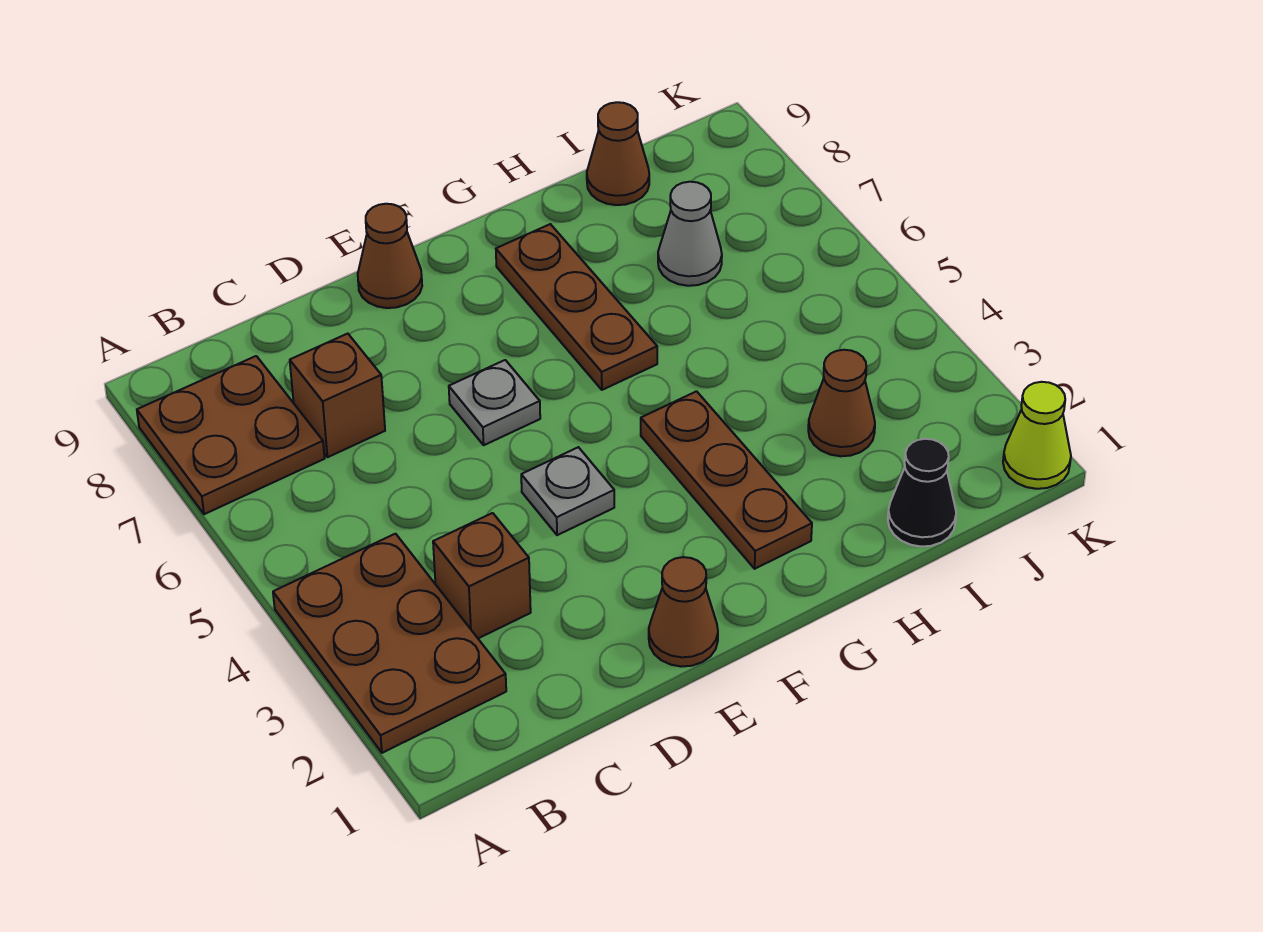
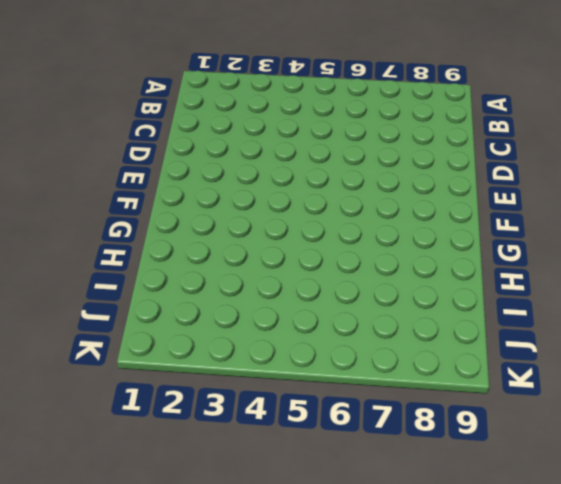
none -> brown plate A2:B4 level 1
none -> brown plate A7:B8 level 1
none -> brown brick C3 level 1

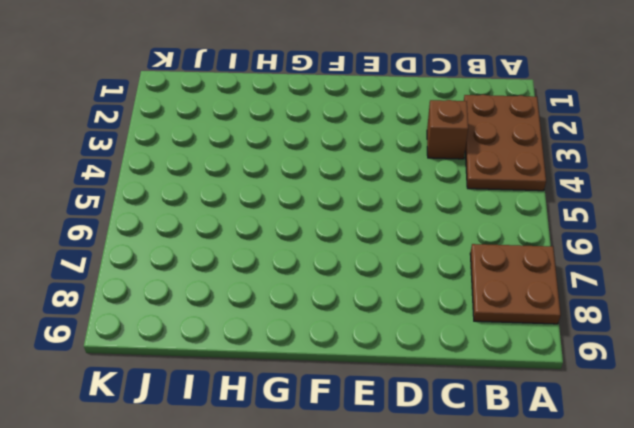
none -> brown brick C7 level 1
none -> brown cone E1 level 1
none -> grey plate E4 level 1

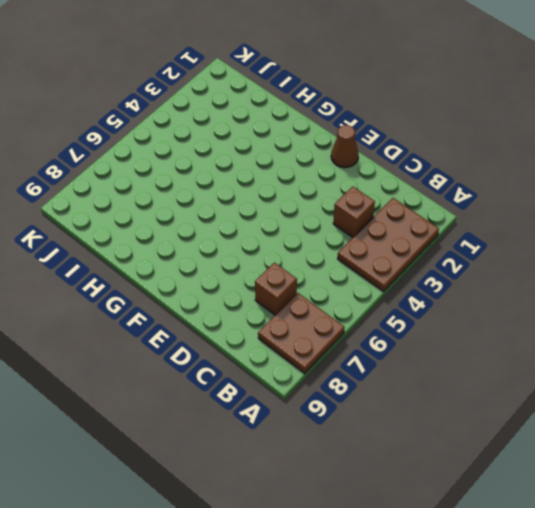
none -> grey plate E4 level 1
none -> grey plate E6 level 1
none -> brown cone E9 level 1

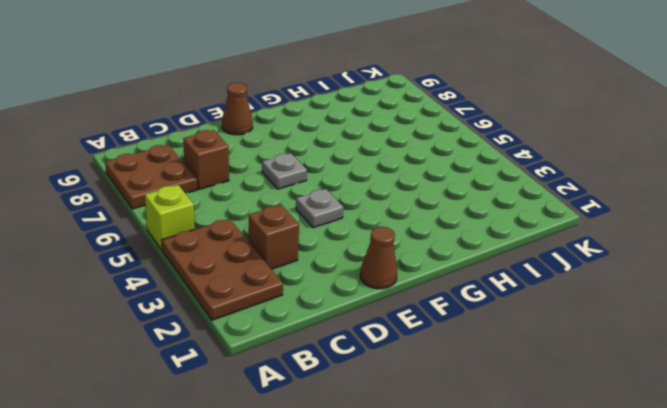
lime brick A5 level 1 -> none
none -> brown plate G2:G4 level 1
none -> brown plate G6:G8 level 1
none -> black cone I1 level 1

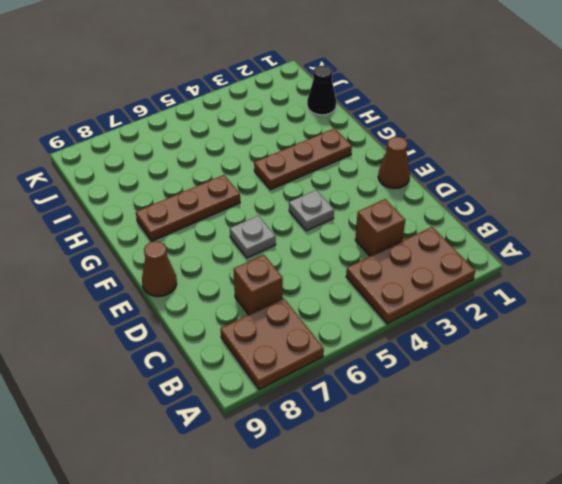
none -> brown cone I3 level 1
none -> grey cone I7 level 1
none -> brown cone I9 level 1

